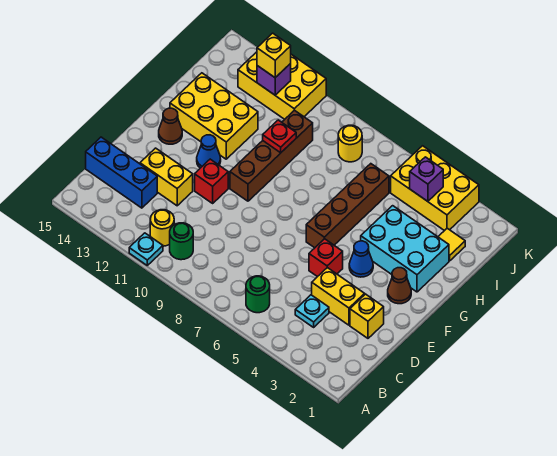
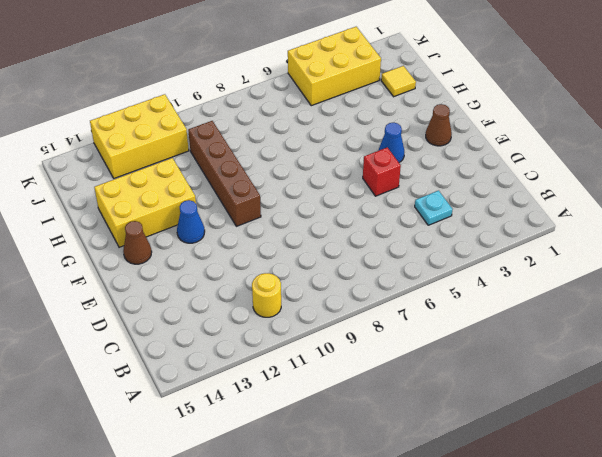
none -> cyan plate A11 level 1
none -> green round brick B6 level 1
none -> green round brick B10 level 1

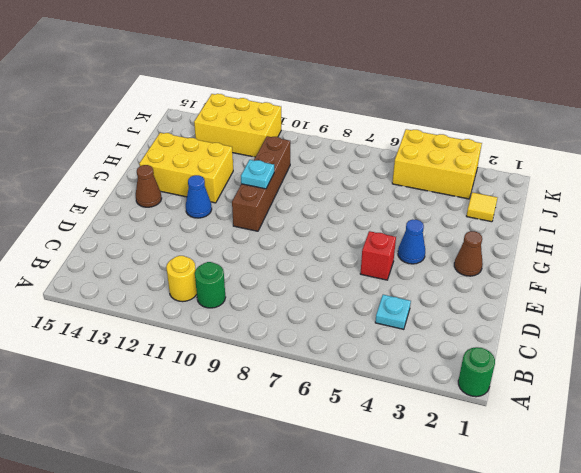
green round brick A1 level 1 -> green round brick B6 level 1
cyan plate G10 level 2 -> cyan plate A11 level 1
none -> blue brick C13:C15 level 1
none -> yellow brick D2 level 1
none -> yellow brick D3:D4 level 1

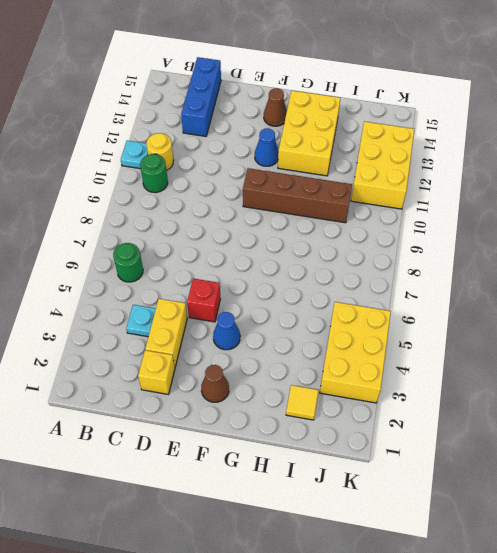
none -> yellow brick D12:D13 level 1
none -> red brick E11 level 1
none -> brown brick F6:I6 level 1

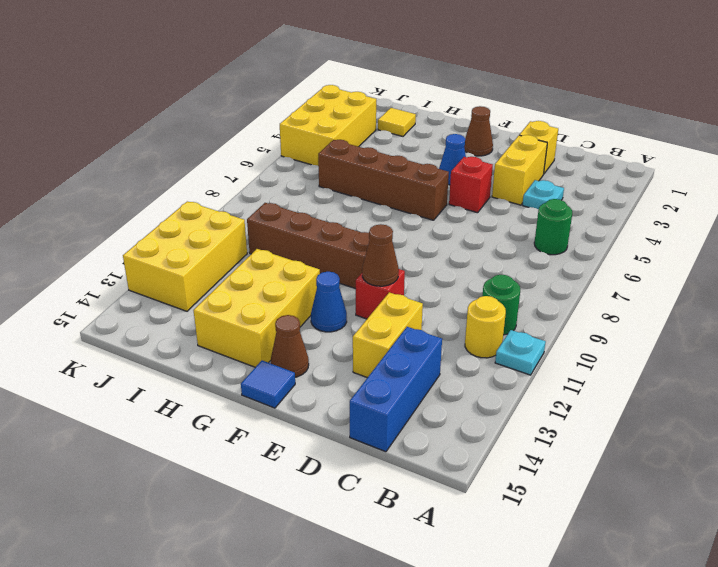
brown cone E11 level 2 -> none
blue tile F15 level 1 -> none
none -> cyan brick G2:H4 level 1
none -> yellow round brick J8 level 1
none -> red plate H10 level 2

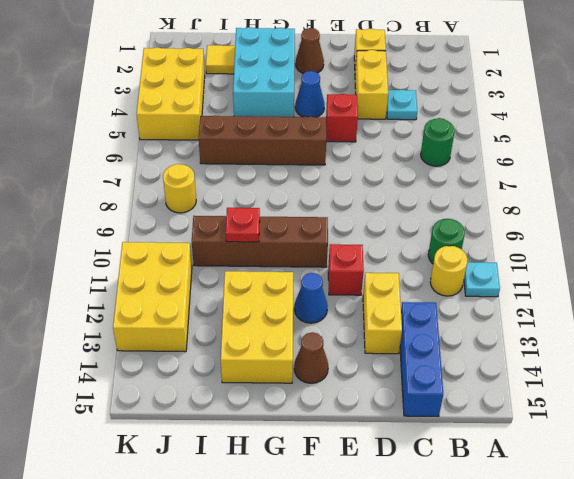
none -> purple brick J4 level 2
none -> purple brick J12 level 2
none -> yellow brick J12 level 3

